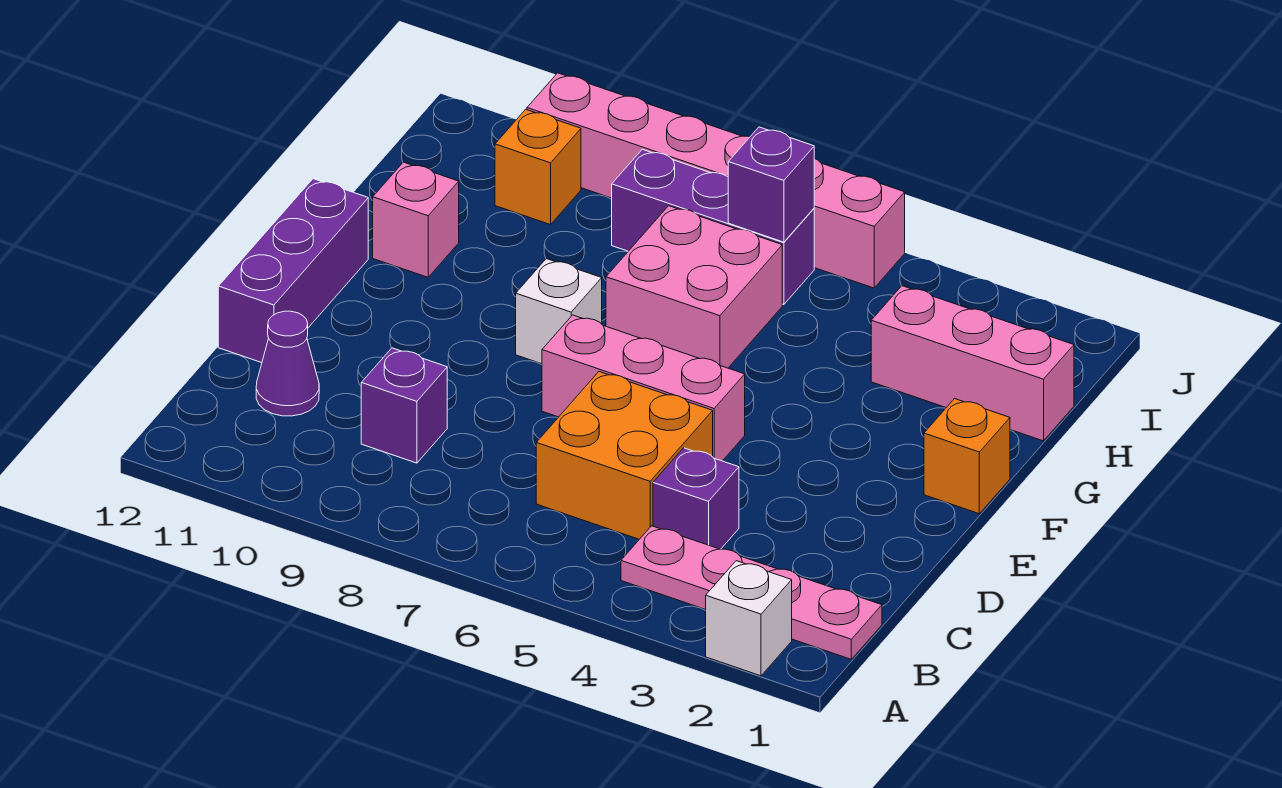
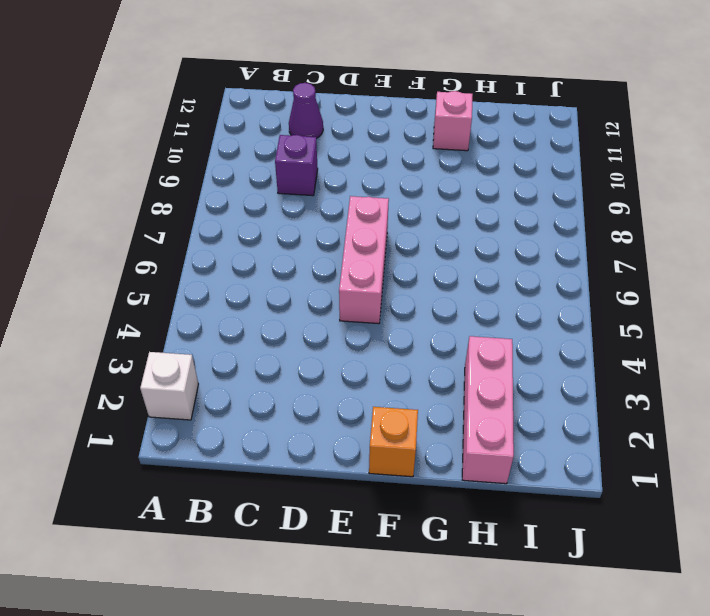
none -> pink plate B1:B4 level 1
none -> purple brick C4 level 1
none -> orange brick C5:D6 level 1

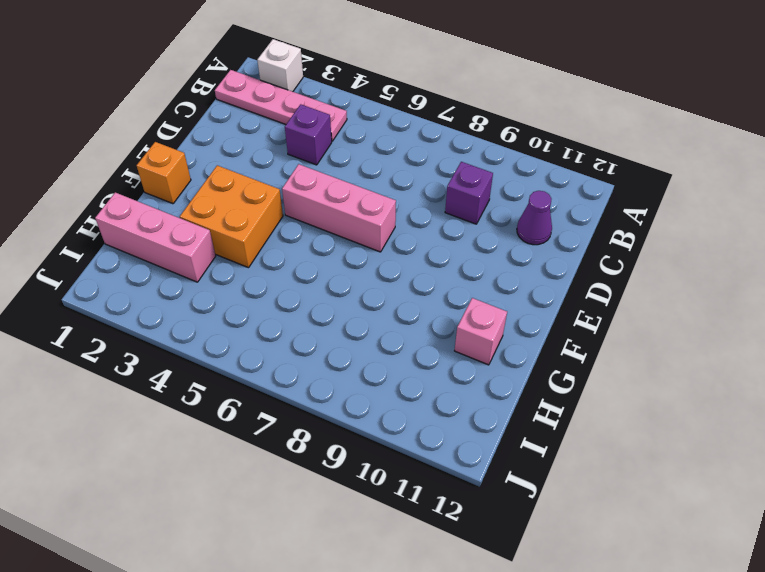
orange brick F3:G4 level 1 -> orange brick C5:D6 level 1
none -> purple brick D12:F12 level 1
none -> white brick F8 level 1
none -> pink brick G6:H7 level 1

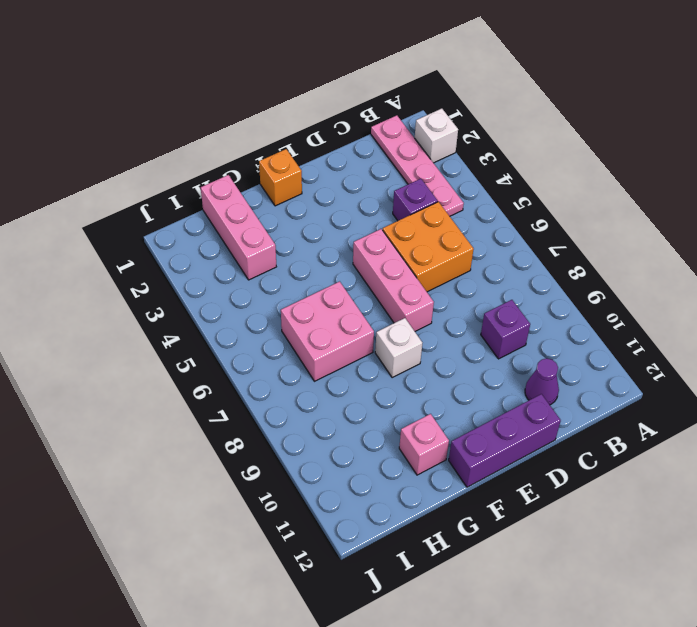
none -> purple brick I6:I8 level 1
none -> orange brick I10 level 1
none -> pink brick J5:J10 level 1

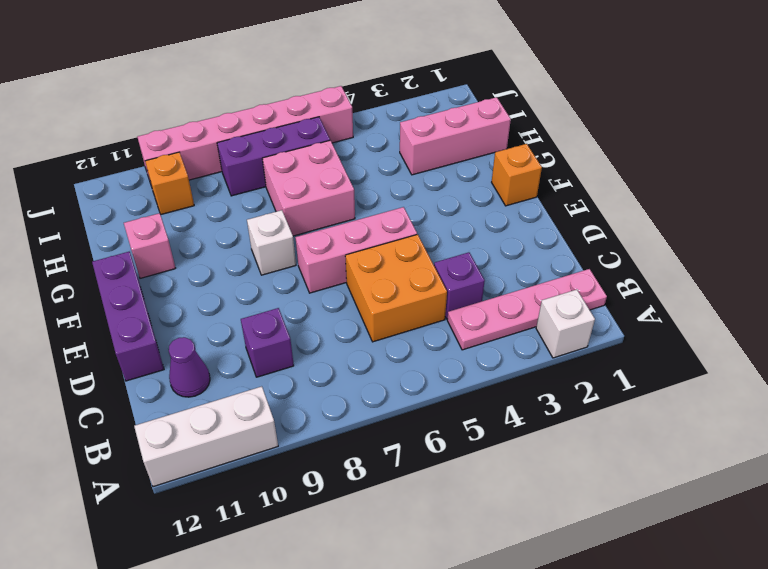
white brick A10:A12 level 1 -> none
none -> purple brick I6 level 2

